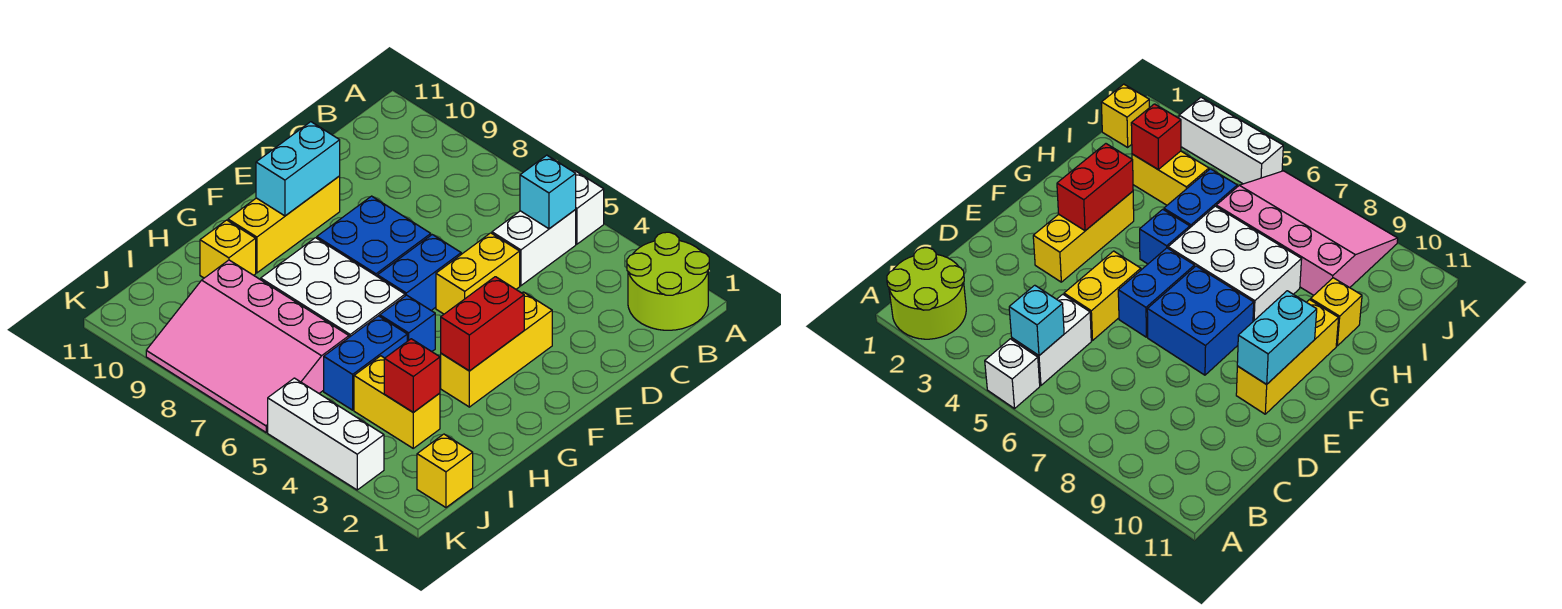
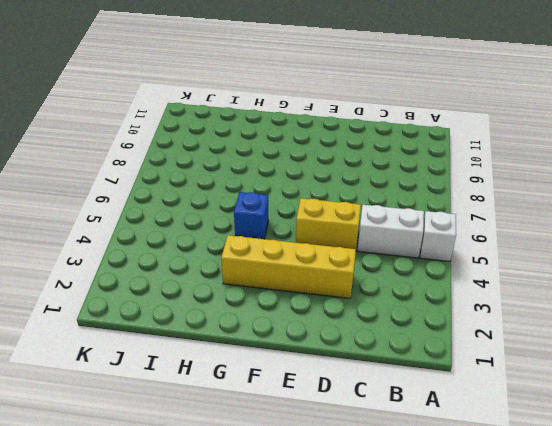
yellow brick D3:G3 level 1 -> yellow brick E3:G3 level 1
none -> lime round brick A1:B2 level 1
none -> blue brick E6:F6 level 1
none -> blue brick E7:F8 level 1

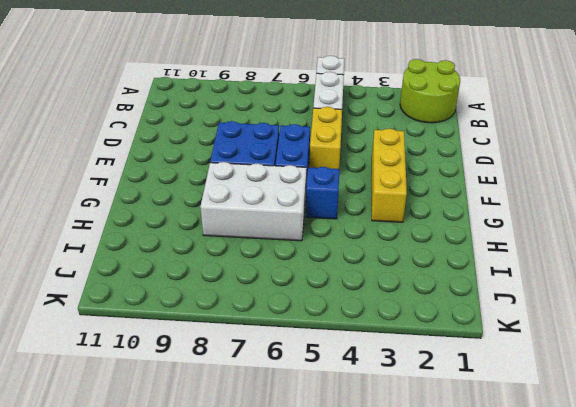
none -> yellow brick E10:G10 level 1
none -> blue brick H5:I5 level 1
none -> yellow brick H10 level 1

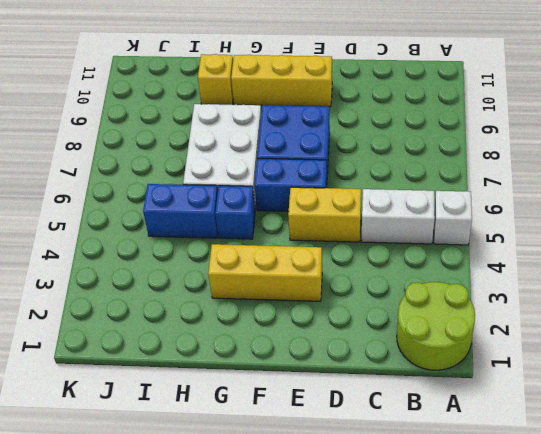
none -> yellow brick I3:I4 level 1
none -> pink slope I6:K9 level 1 top I
none -> yellow brick J1 level 1

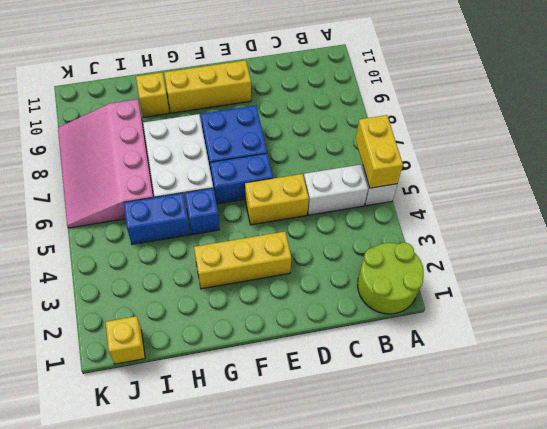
yellow brick A5:A6 level 2 -> yellow brick I3:I4 level 1
none -> white brick K3:K5 level 1
none -> cyan brick B5 level 2
none -> cyan brick E10:F10 level 2

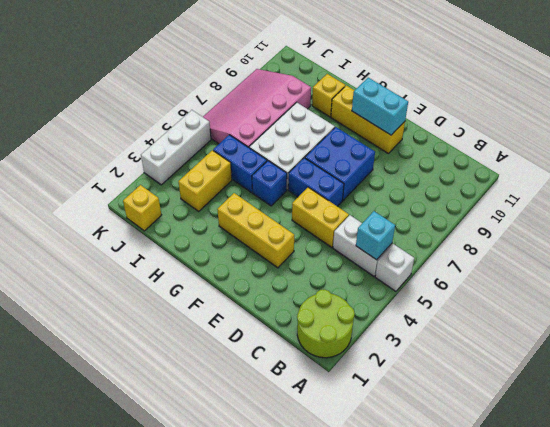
none -> red brick F3:G3 level 2
none -> red brick I3 level 2

